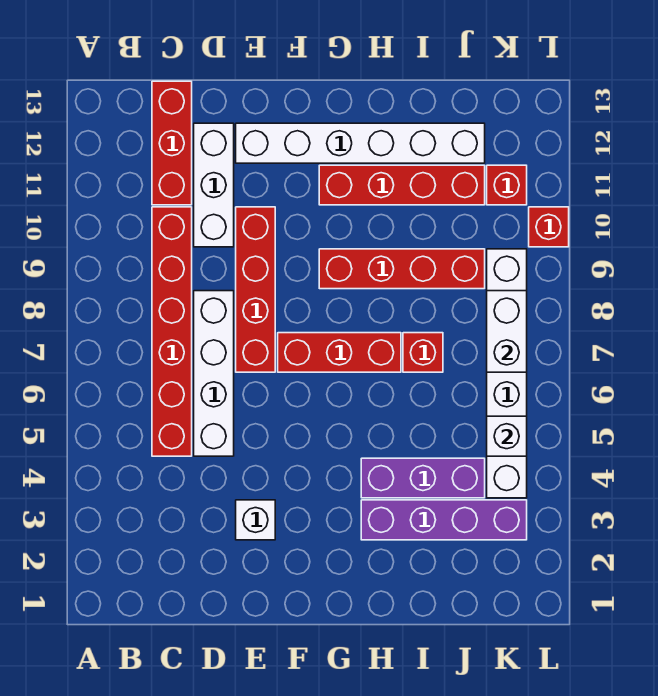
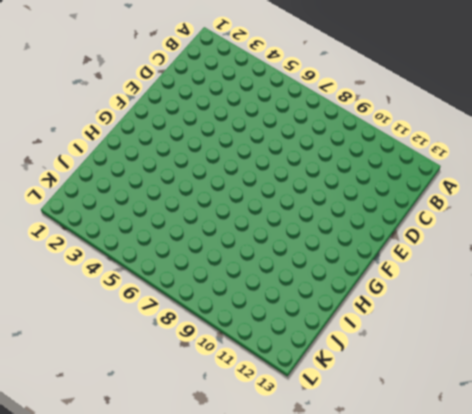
none -> red brick C5:C10 level 1
none -> red brick C11:C13 level 1
none -> white brick D5:D8 level 1

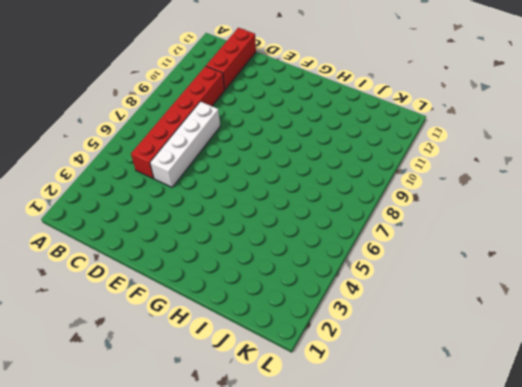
none -> white brick D10:D12 level 1
none -> white brick E3 level 1
none -> red brick E7:E10 level 1

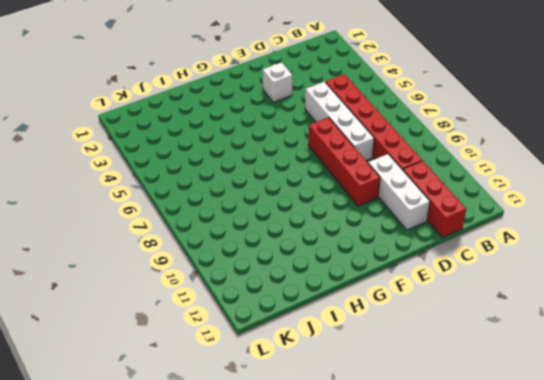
none -> white brick E12:J12 level 1
none -> red brick F7:H7 level 1
none -> red brick G9:J9 level 1

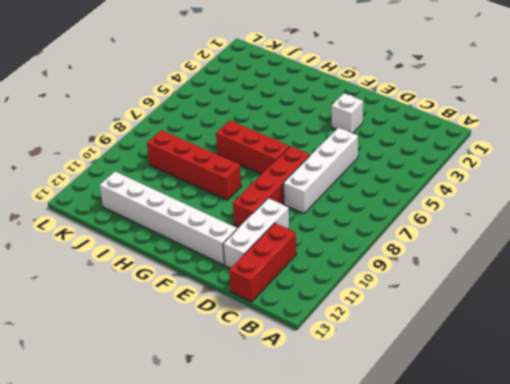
none -> red brick C5:C10 level 1
none -> red brick G11:J11 level 1
none -> purple brick H3:K3 level 1

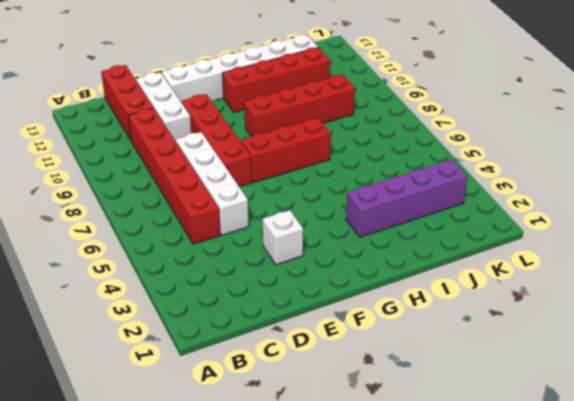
none -> purple brick H4:J4 level 1
none -> red brick I7 level 1
none -> white brick K4:K9 level 1

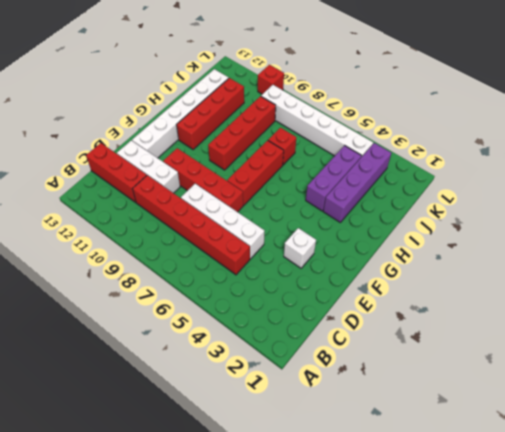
none -> red brick K11 level 1
none -> white brick K5 level 2
none -> white brick K7:K8 level 2

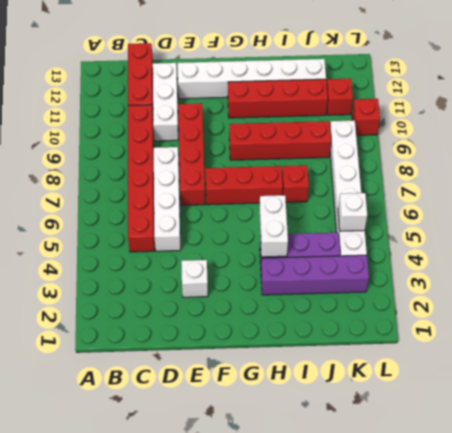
white brick H4:H5 level 2 -> white brick K7:K8 level 2

